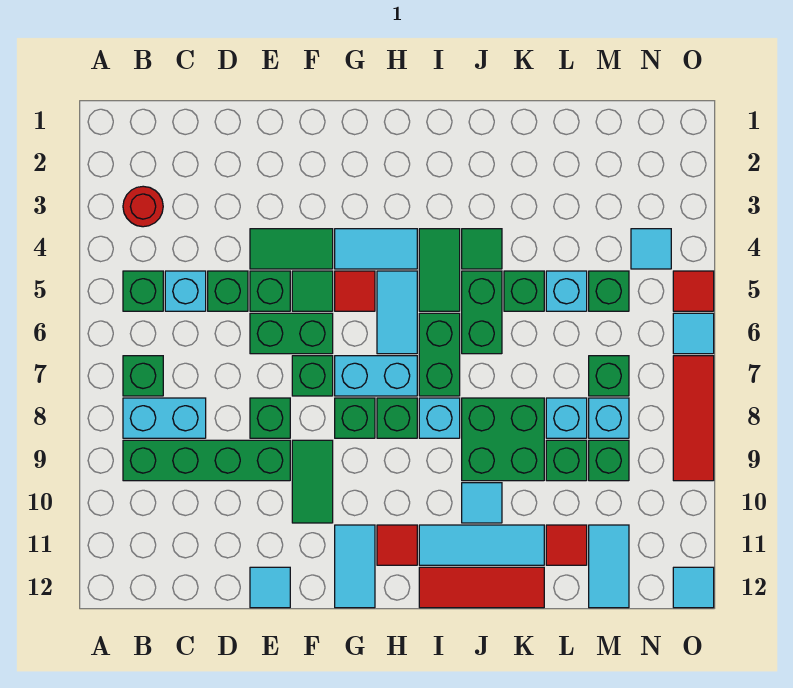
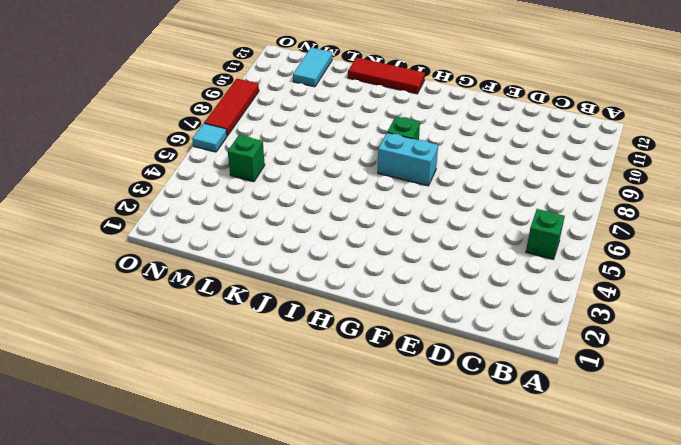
none -> red round brick B3 level 1
none -> green brick B7 level 1
none -> cyan brick B8:C8 level 1
none -> green brick B9:E9 level 1

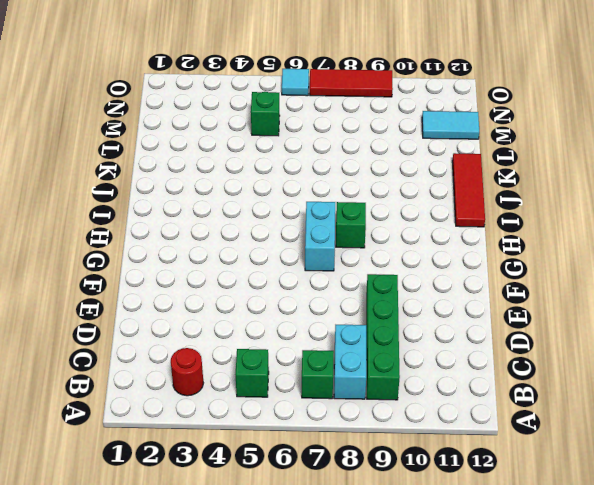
none -> cyan brick C5 level 1
none -> green brick D5 level 1
none -> green tile E4:F4 level 1
none -> green brick E5 level 1

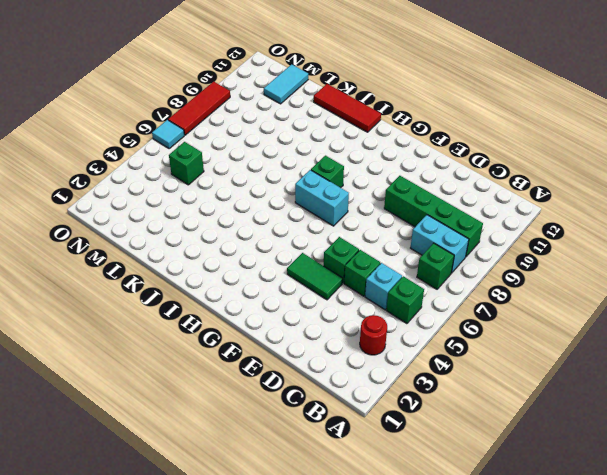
none -> green brick E6:F6 level 1
none -> green brick E8 level 1
none -> cyan tile E12 level 1
none -> green tile F5 level 1

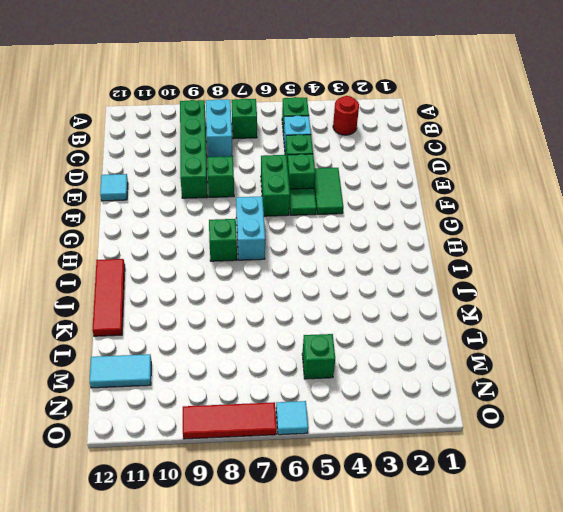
none -> green brick F7 level 1
none -> green tile F9:F10 level 1
none -> cyan tile G4:H4 level 1
none -> red tile G5 level 1

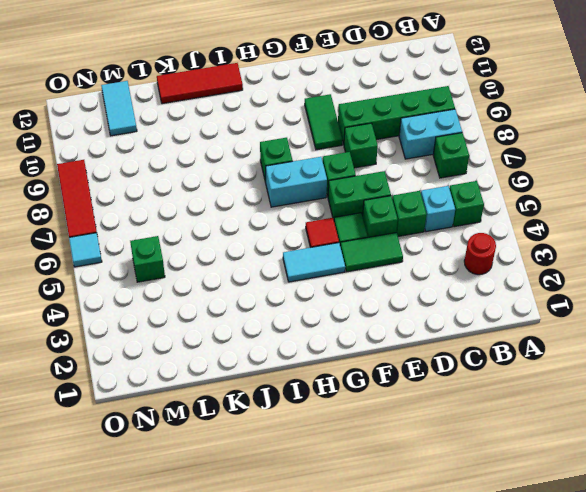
none -> cyan tile E12 level 1
none -> green brick G8 level 1
none -> cyan tile G11:G12 level 1
none -> cyan tile H5:H6 level 1

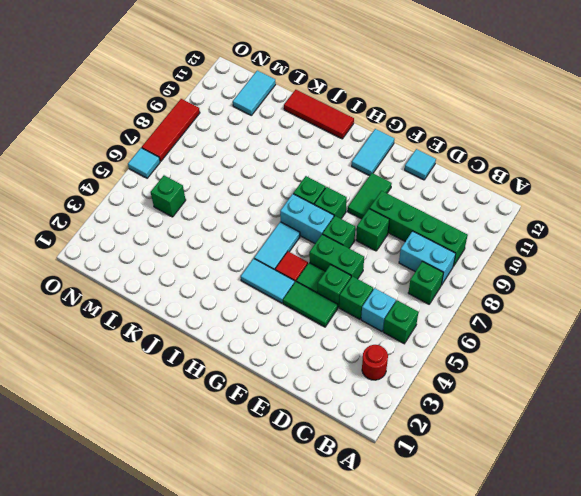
none -> red tile H11 level 1
none -> green tile I4:I5 level 1
none -> green brick I6:I7 level 1
none -> cyan brick I8 level 1

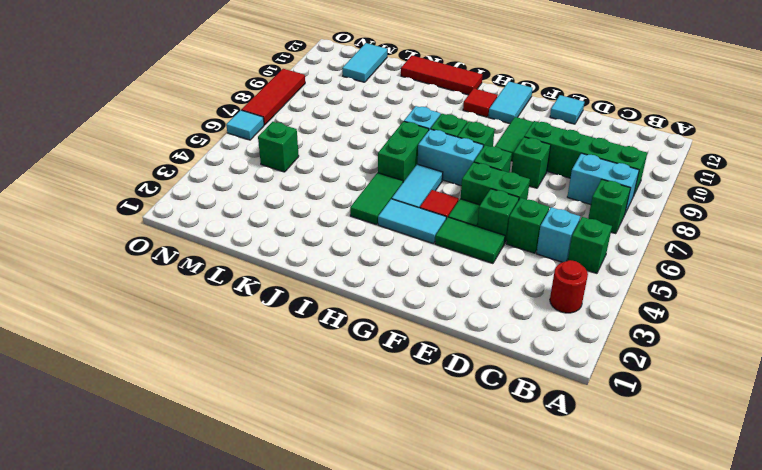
none -> cyan tile I11:K11 level 1
none -> green tile J4 level 1
none -> green brick J5:J6 level 1
none -> green brick J8:K9 level 1

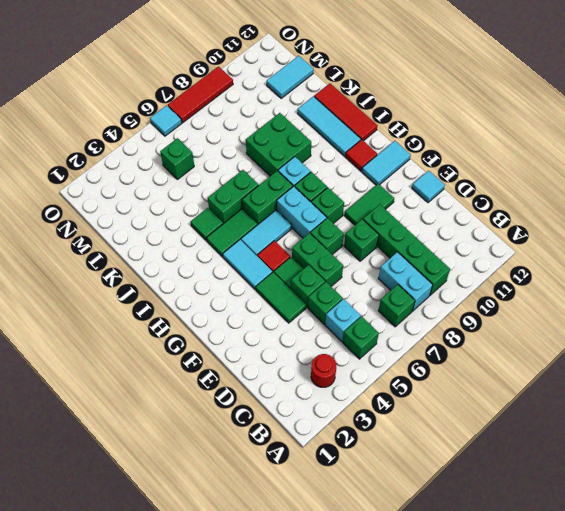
none -> cyan tile J10 level 1
none -> green brick K5 level 1
none -> cyan brick L5 level 1
none -> cyan brick L8 level 1

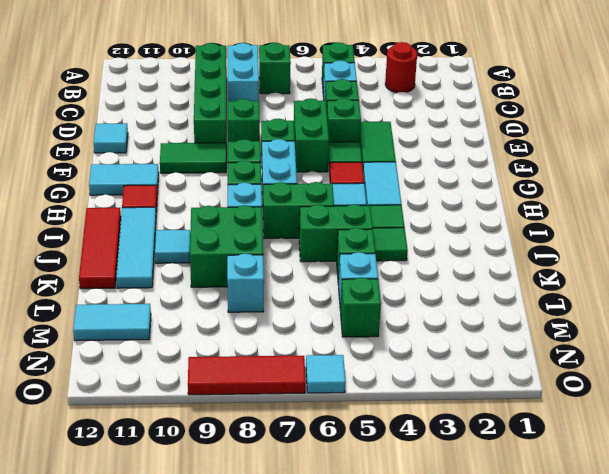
none -> green brick L9 level 1
none -> red tile L11 level 1
none -> green brick M7 level 1
none -> cyan brick M8 level 1

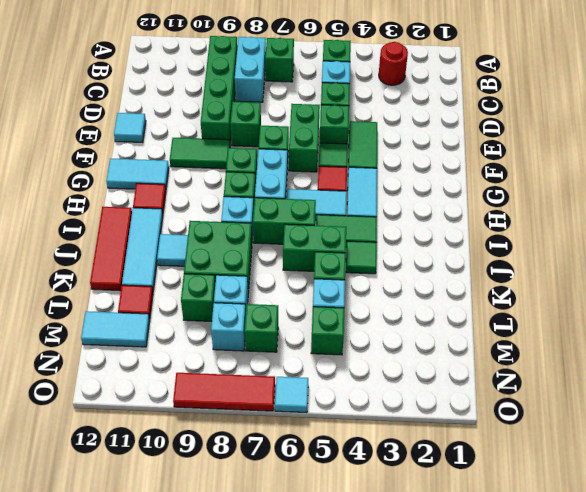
none -> green brick M9 level 1
none -> cyan tile N4 level 1
none -> red tile O5 level 1
none -> cyan tile O12 level 1

